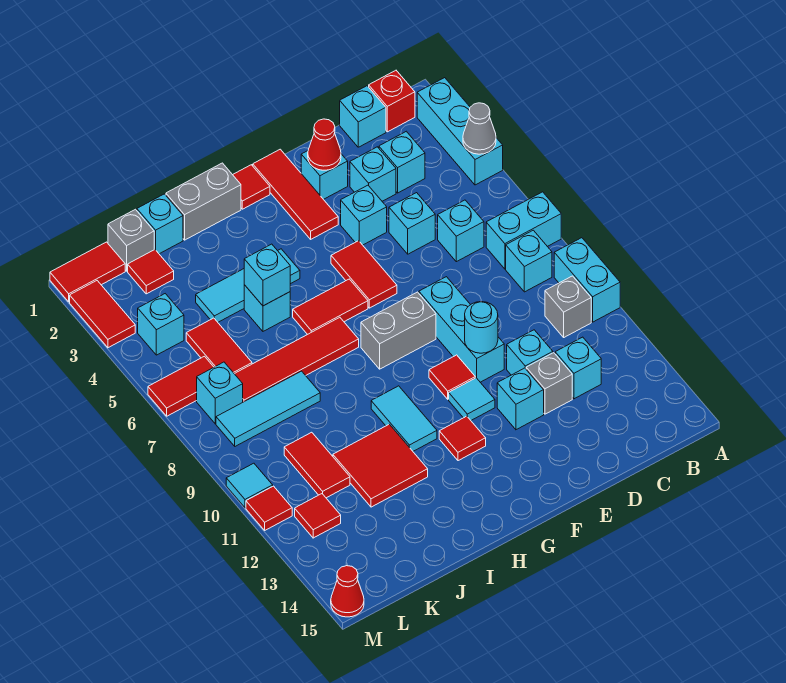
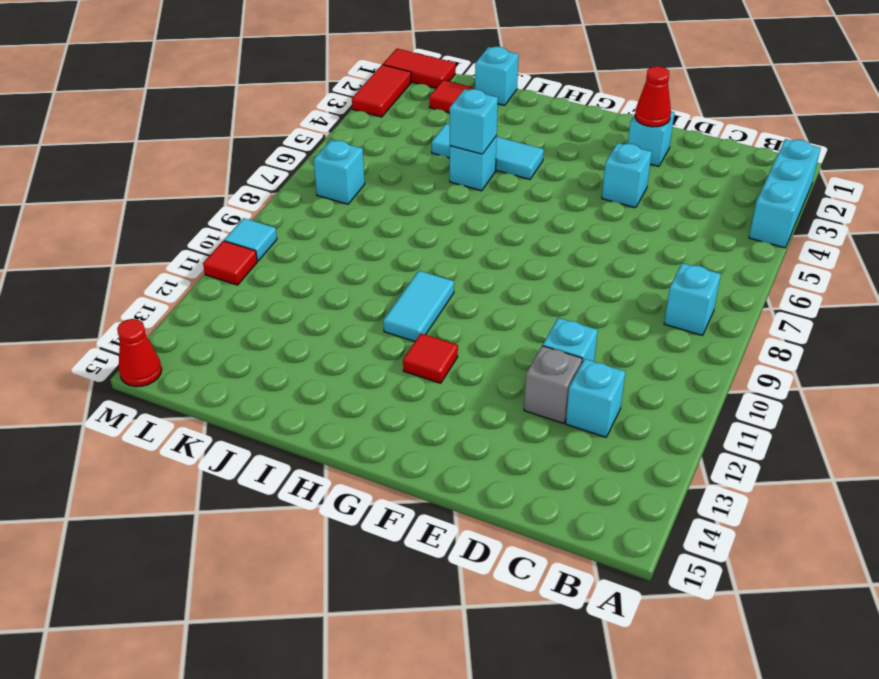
none -> cyan brick A7:B7 level 1
none -> cyan brick A9:A10 level 1
none -> red brick B1 level 1
none -> grey brick B10 level 1

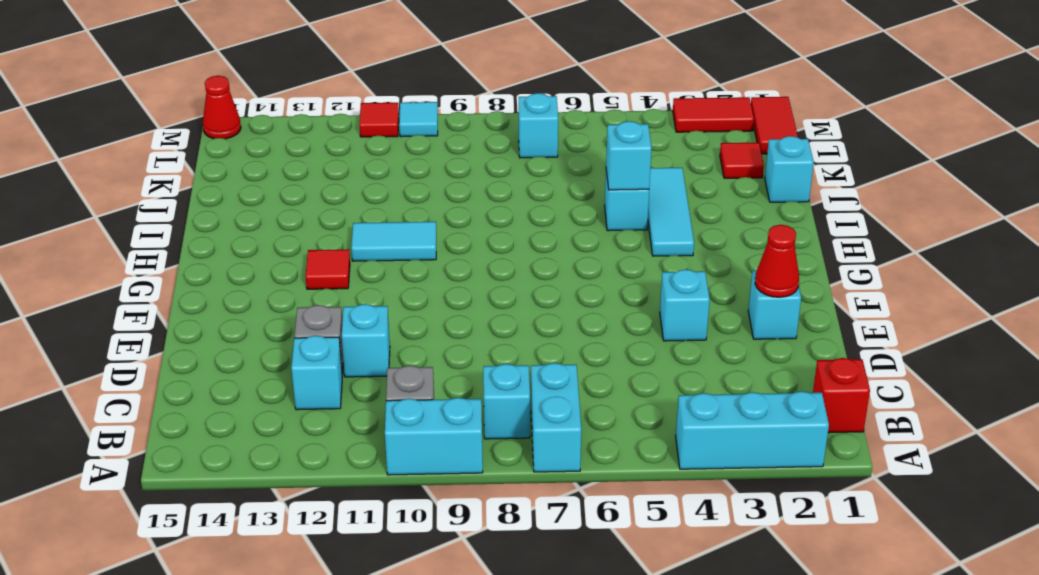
none -> cyan brick C1 level 1
none -> cyan brick C3 level 1
none -> cyan brick C6 level 1
none -> cyan brick D3 level 1

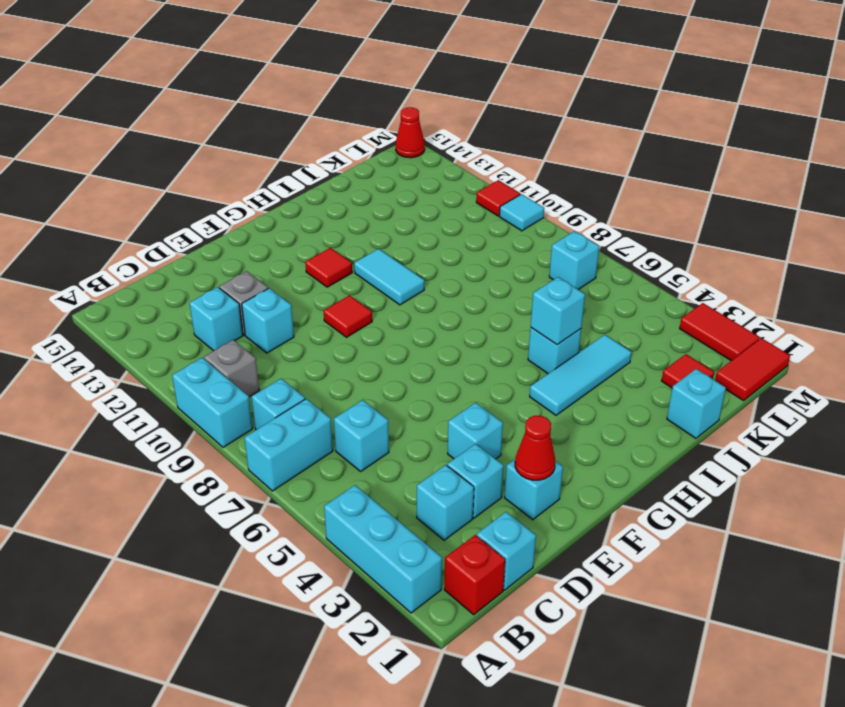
none -> cyan brick D5 level 1
none -> cyan brick E8:E10 level 1
none -> cyan brick E12 level 1
none -> red tile F1:F3 level 1

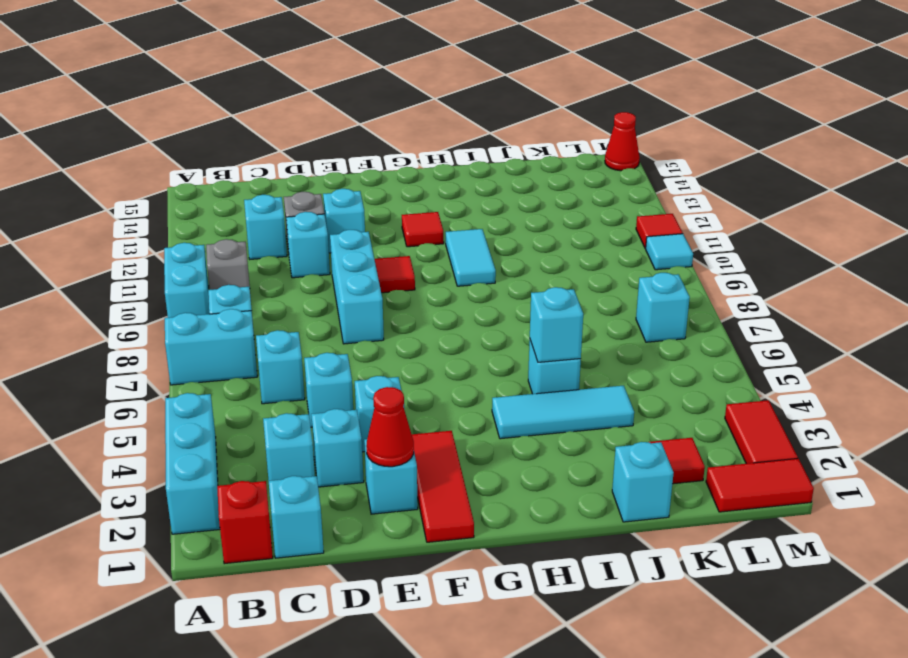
none -> red tile F5:F6 level 1
none -> grey brick F8:G8 level 1
none -> cyan tile F11 level 1
none -> red tile G1 level 1

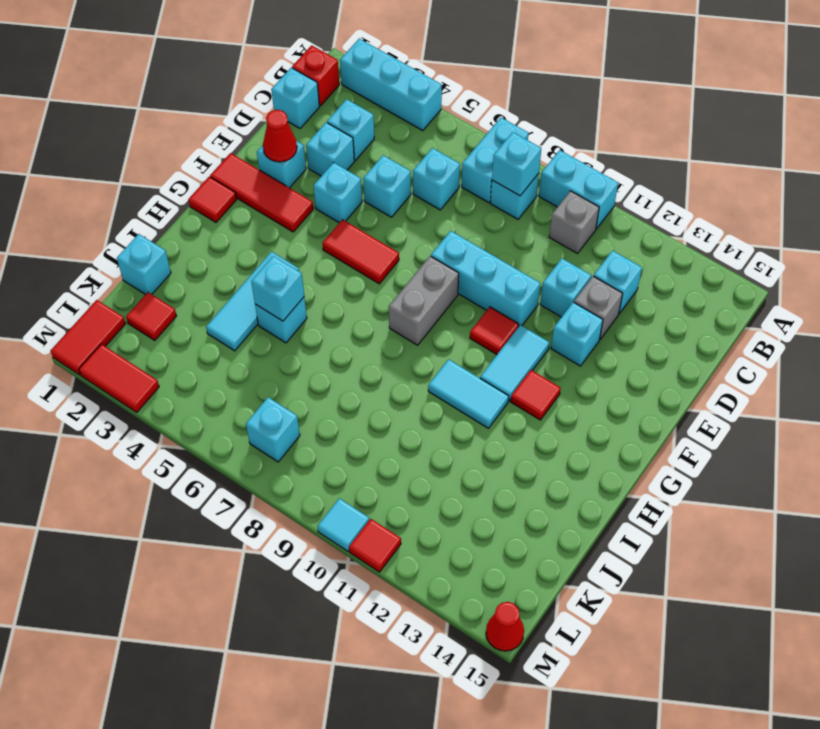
cyan brick B8 level 2 -> cyan brick L4 level 1
cyan tile F11:G11 level 1 -> cyan tile F11 level 1
none -> red tile G6:H6 level 1
none -> grey brick H1:I1 level 1
none -> red tile H7:K7 level 1
none -> red tile I11:J12 level 1

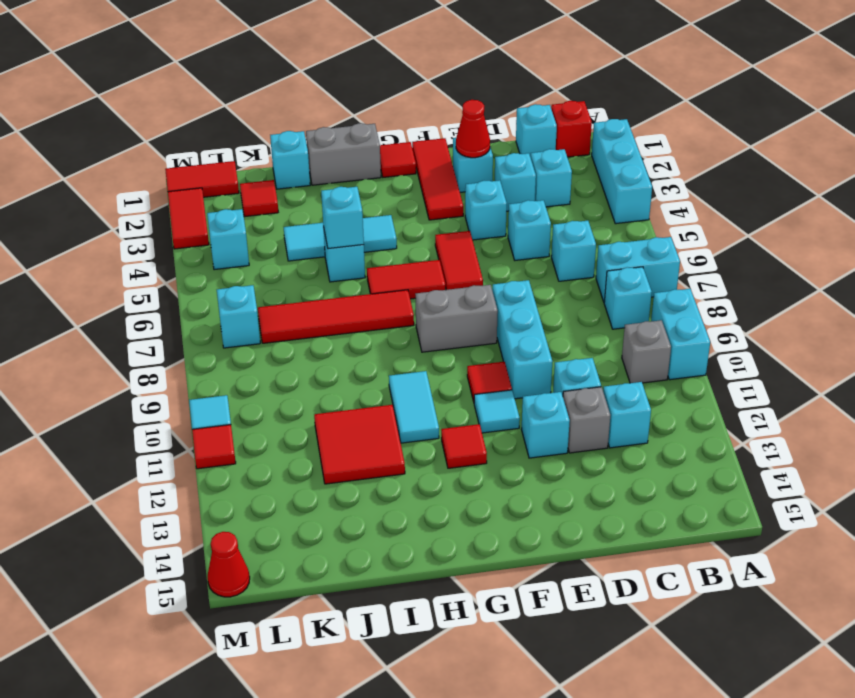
none -> cyan tile J8:L8 level 1
none -> grey brick K1 level 1
none -> red tile K5:K6 level 1
none -> red tile K10:K11 level 1

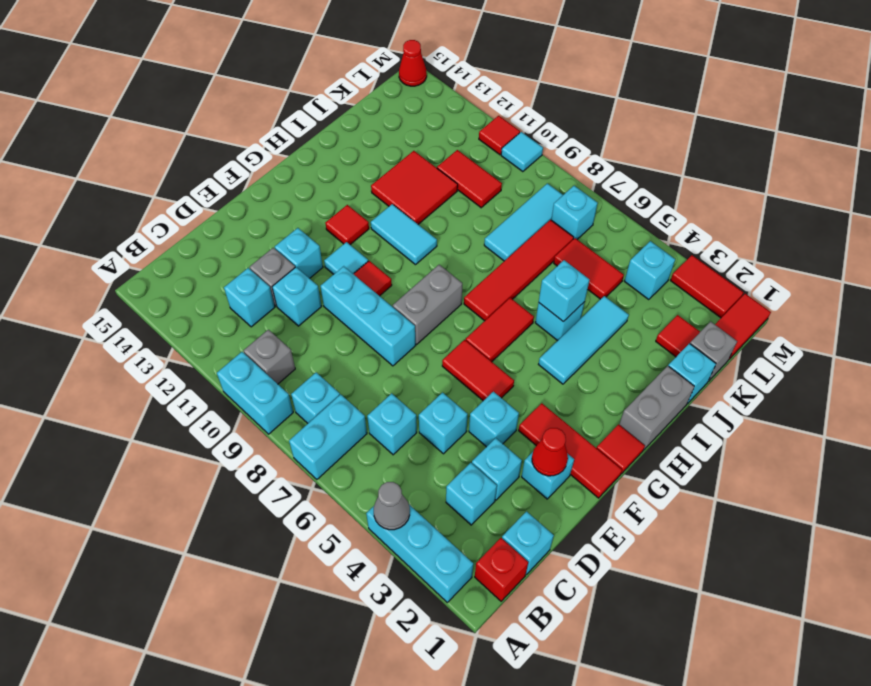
none -> red tile L6:M6 level 1
none -> red tile L12 level 1
none -> cyan round brick E10 level 2

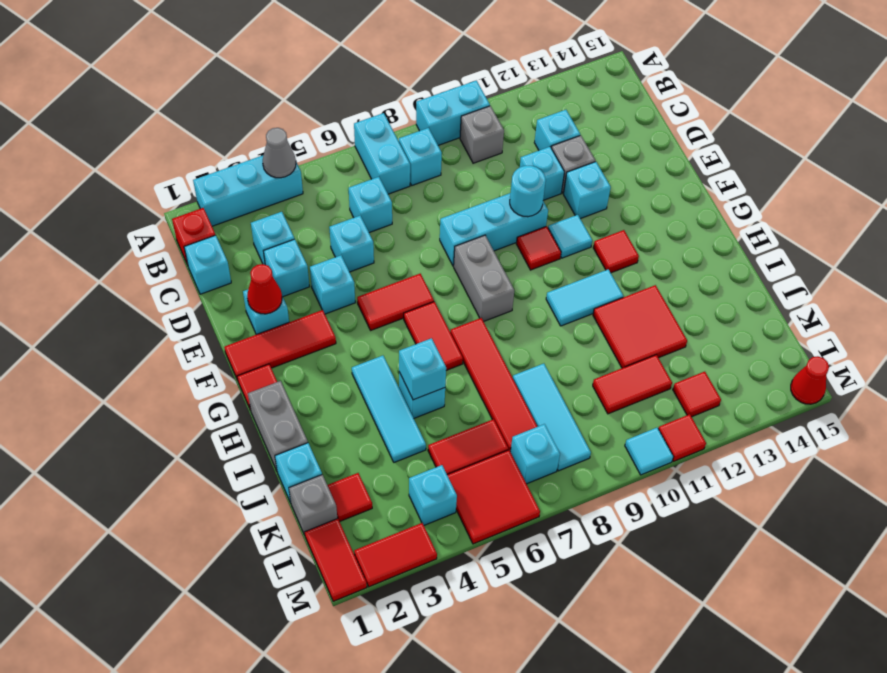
red tile L5:M6 level 1 -> red tile L6:M6 level 1

